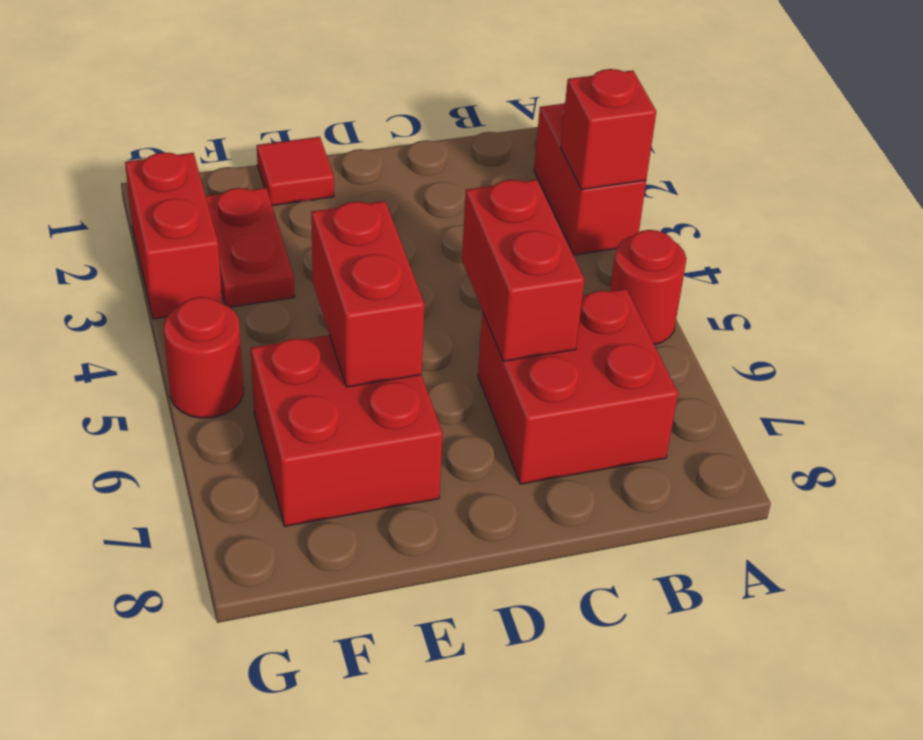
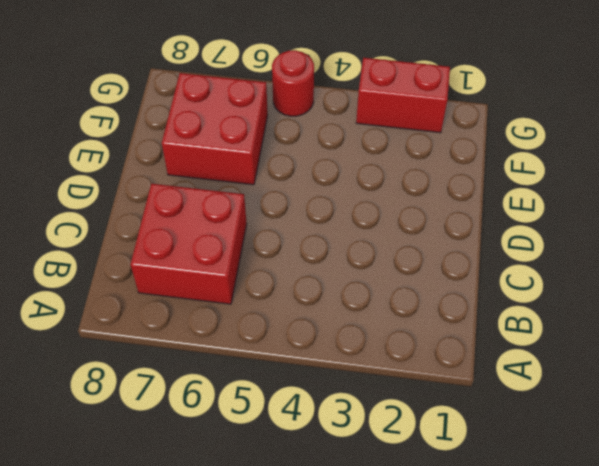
none -> red brick A2:A3 level 1
none -> red round brick A5 level 1

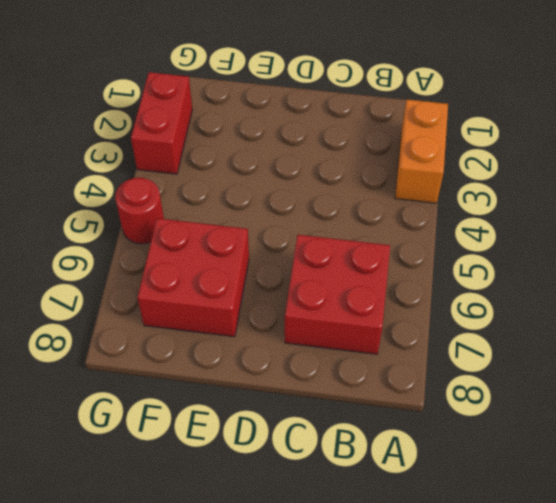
orange brick A2:A3 level 1 -> red brick A2:A3 level 1
none -> red round brick A5 level 1
none -> red tile E1 level 1

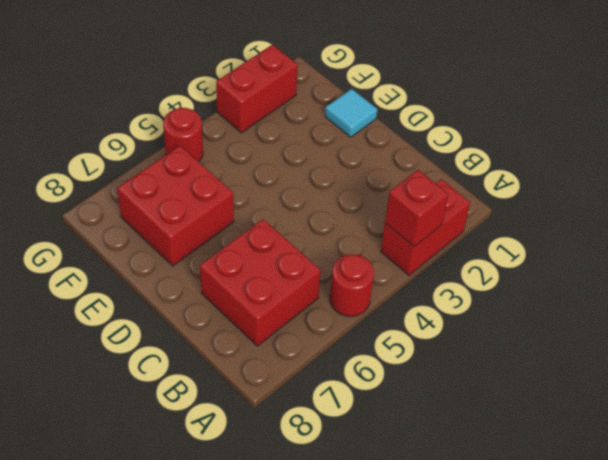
cyan tile E1 level 1 -> red tile E1 level 1
none -> red plate F2:F3 level 1
none -> red brick C5:C6 level 2

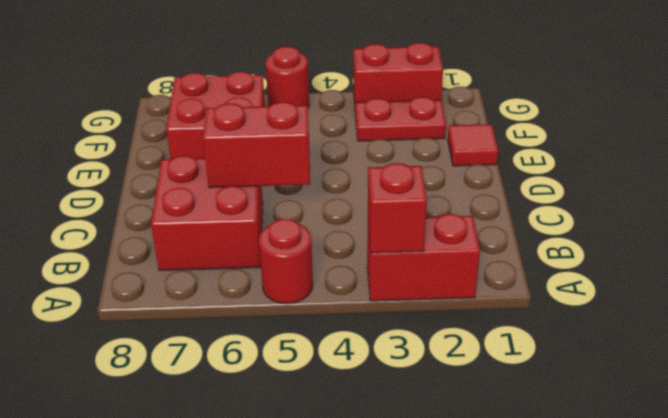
none -> red brick E5:E6 level 2

